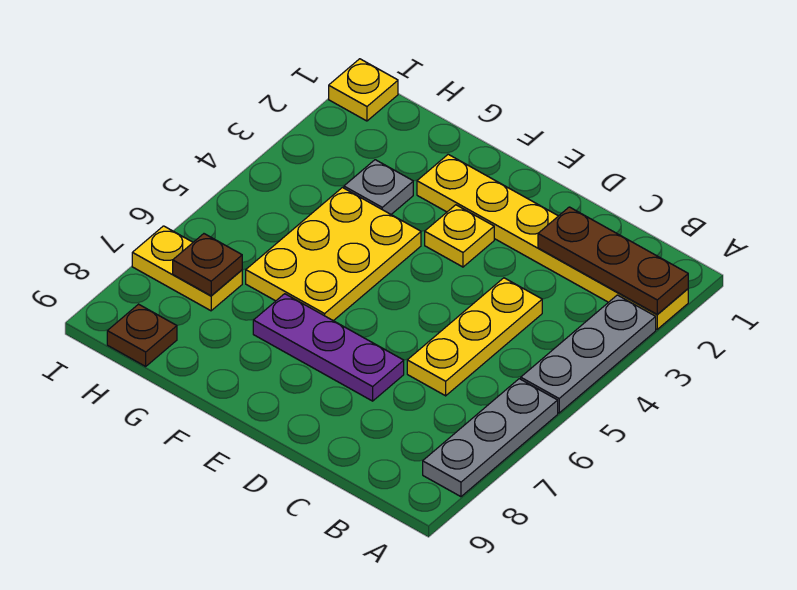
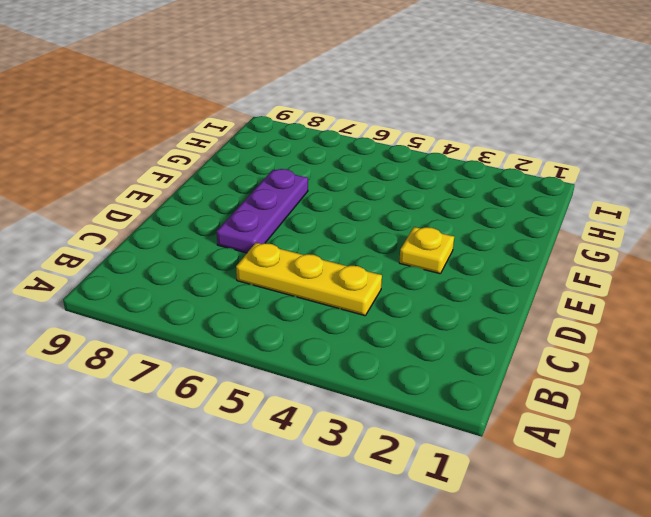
none -> yellow plate A2:F2 level 1
none -> grey plate A3:A5 level 1
none -> grey plate A6:A8 level 1

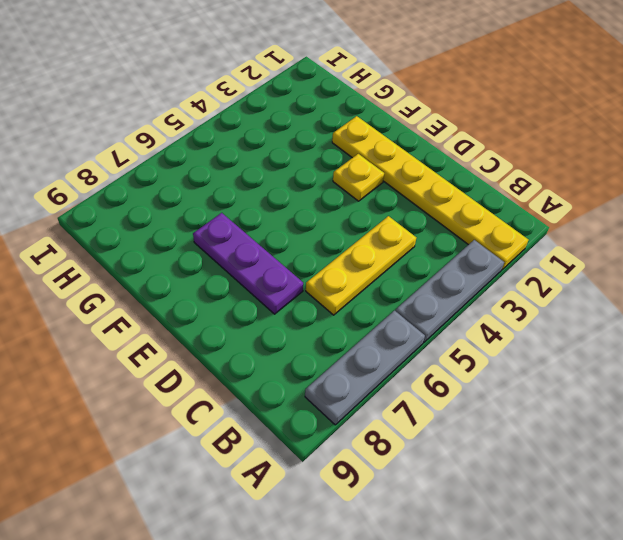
none -> yellow plate F4:G6 level 1
none -> grey plate G3 level 1
none -> yellow plate H7:I7 level 1

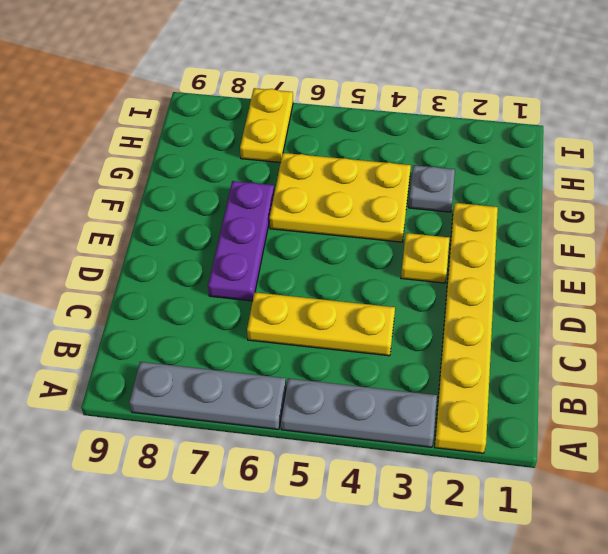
none -> brown plate H9 level 1
none -> yellow plate I1 level 1
none -> brown plate A2:C2 level 2

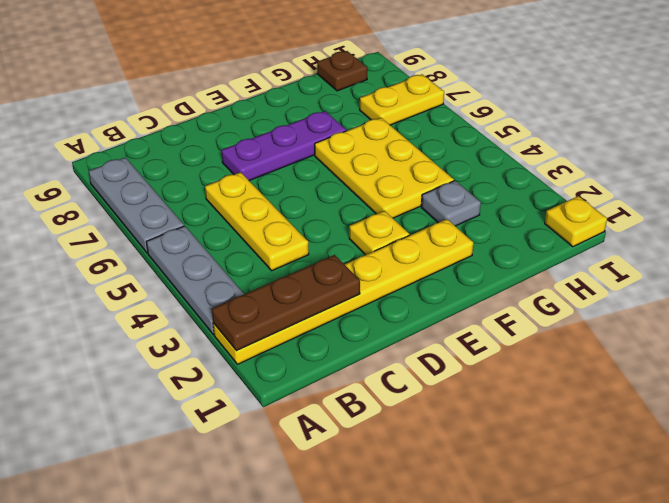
none -> brown plate H7 level 2

